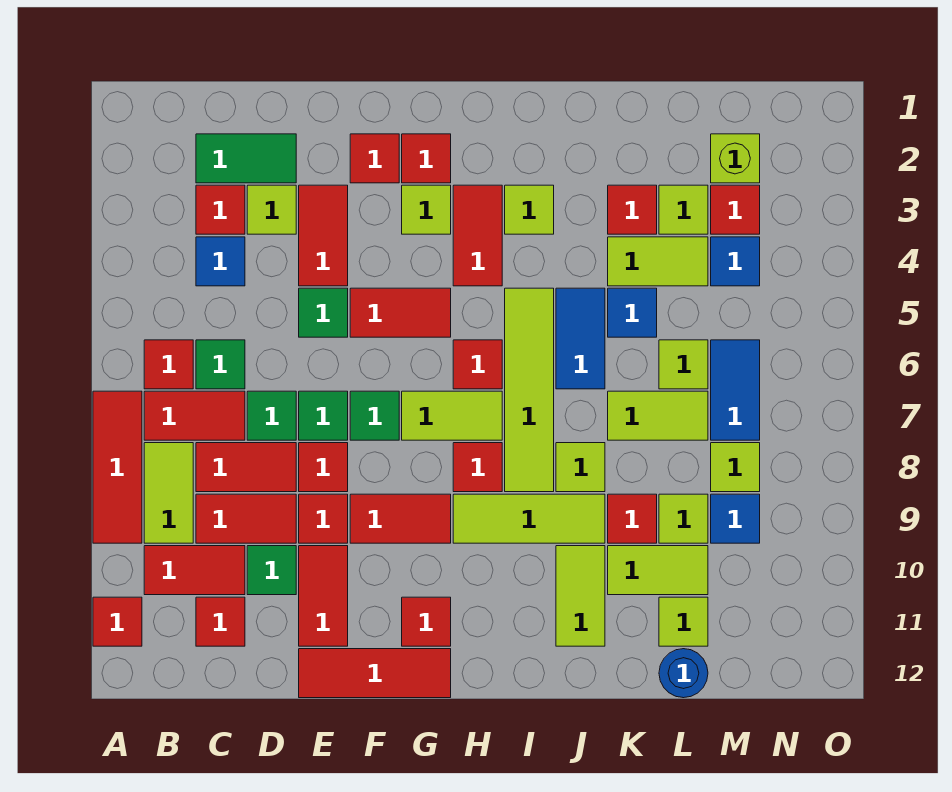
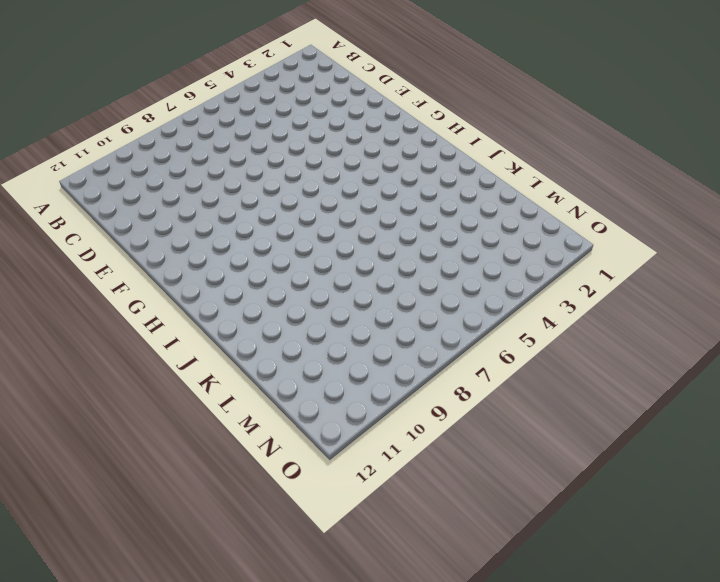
none -> red tile A7:A9 level 1
none -> red tile A11 level 1
none -> red tile B6 level 1
none -> red tile B7:C7 level 1

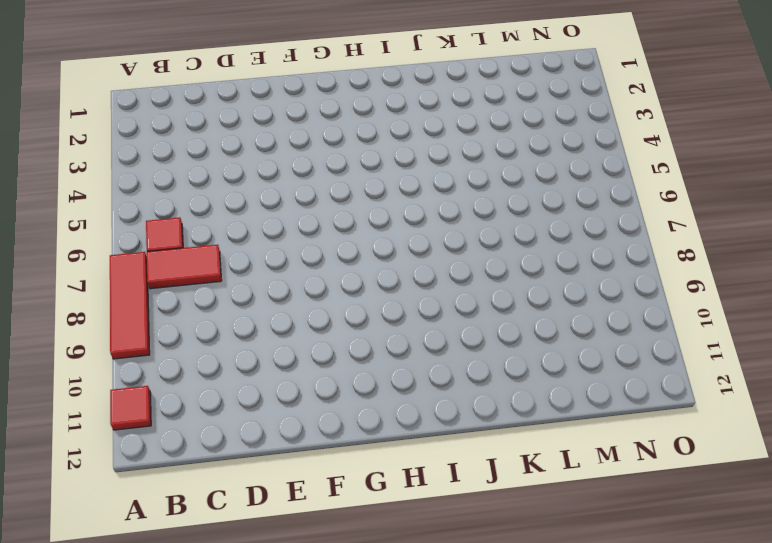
none -> lime tile B8:B9 level 1
none -> red tile B10:C10 level 1
none -> green tile C2:D2 level 1
none -> red tile C3 level 1

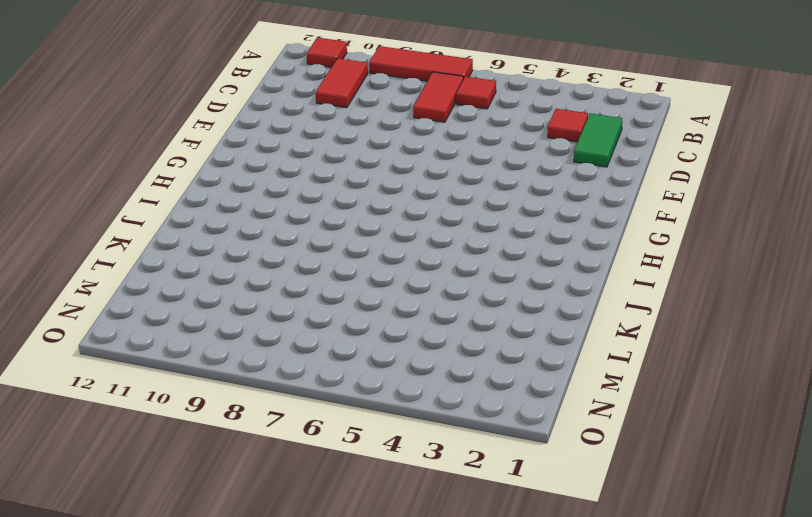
none -> lime tile B8:B9 level 1
none -> blue tile C4 level 1
none -> green tile C6 level 1
none -> red tile C8:D8 level 1

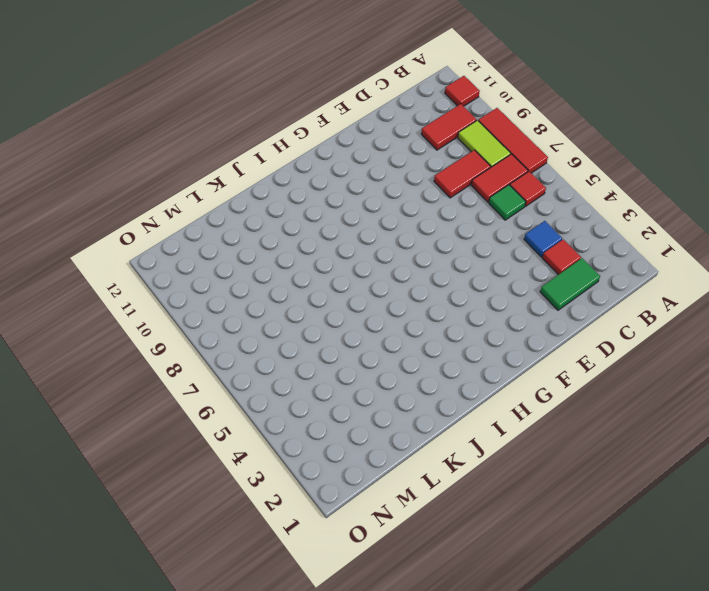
none -> red tile C9:D9 level 1
none -> red tile C11 level 1
none -> lime tile D3 level 1
none -> green tile D7 level 1

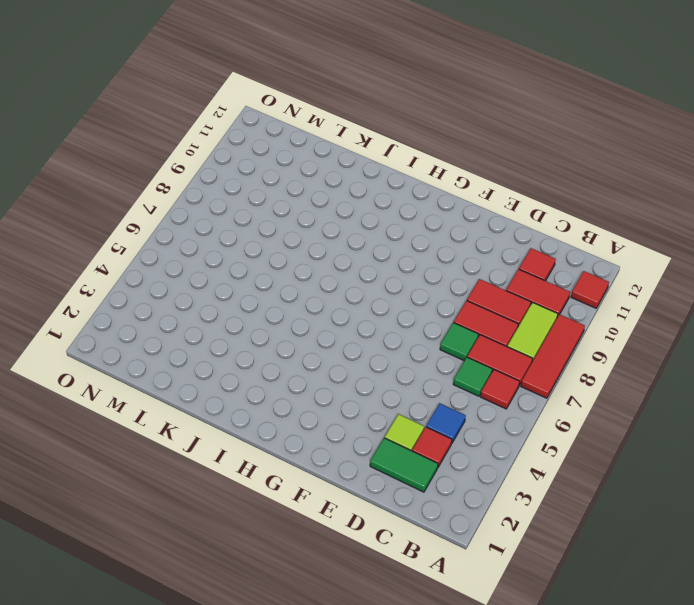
none -> green tile D10 level 1
none -> red tile E3:E4 level 1
none -> green tile E5 level 1
none -> green tile E7 level 1

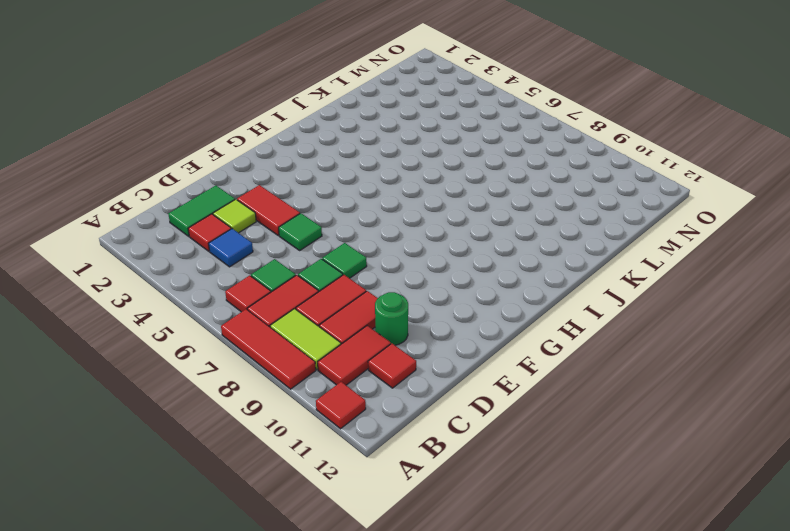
green round brick D10 level 1 -> green tile D10 level 1
none -> red tile E8 level 1
none -> red tile E9 level 1
none -> red tile E10:E11 level 1
none -> red tile E12:G12 level 1

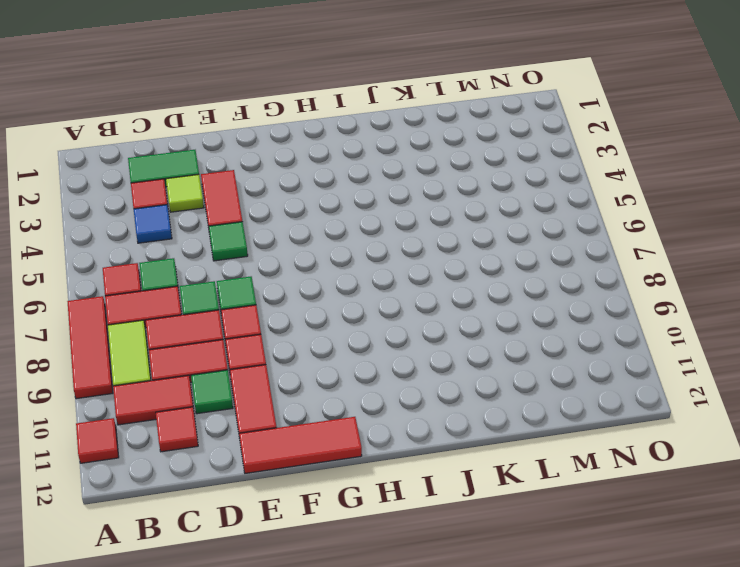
none -> red tile F2 level 1
none -> red tile F5:G5 level 1
none -> green tile F7 level 1
none -> red tile F9:G9 level 1

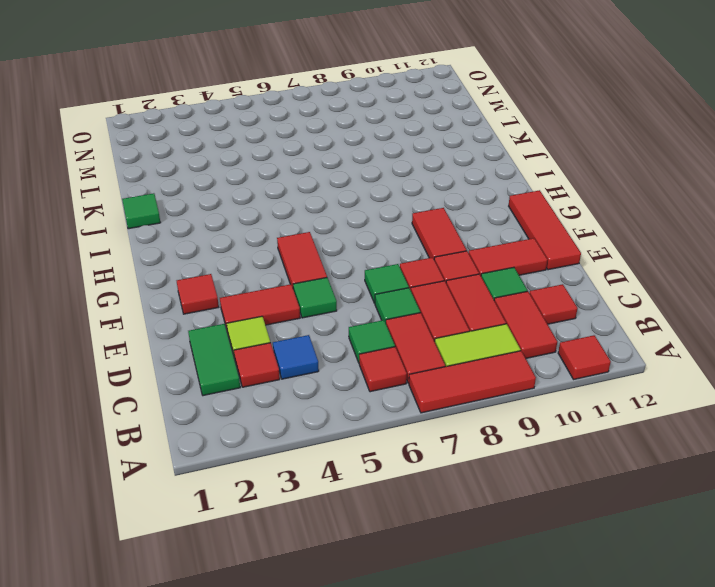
green tile J1 level 1 -> green tile F7 level 1
none -> red tile G2 level 1
none -> lime tile G3 level 1
none -> lime tile G7:H7 level 1
none -> red tile G11 level 1

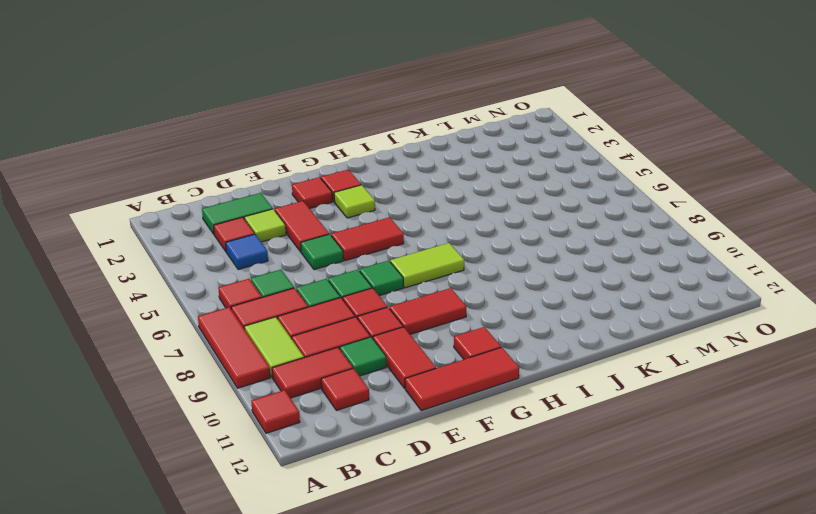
none -> red tile H3:H4 level 1
none -> red tile H6 level 1
none -> red tile H8 level 1
none -> lime tile H9:J9 level 1

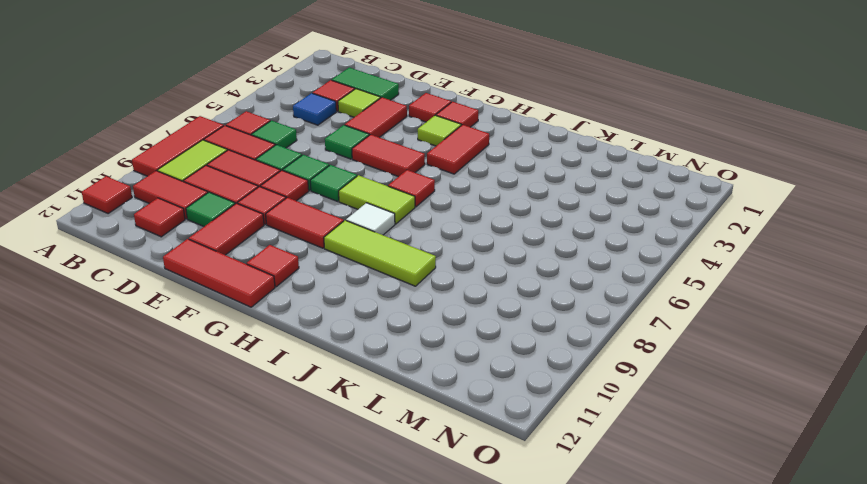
white tile H8 level 1 -> red tile H8 level 1
none -> lime tile I3 level 1
none -> lime tile I5:I8 level 1
none -> blue tile J5:J6 level 1
none -> lime tile J8 level 1

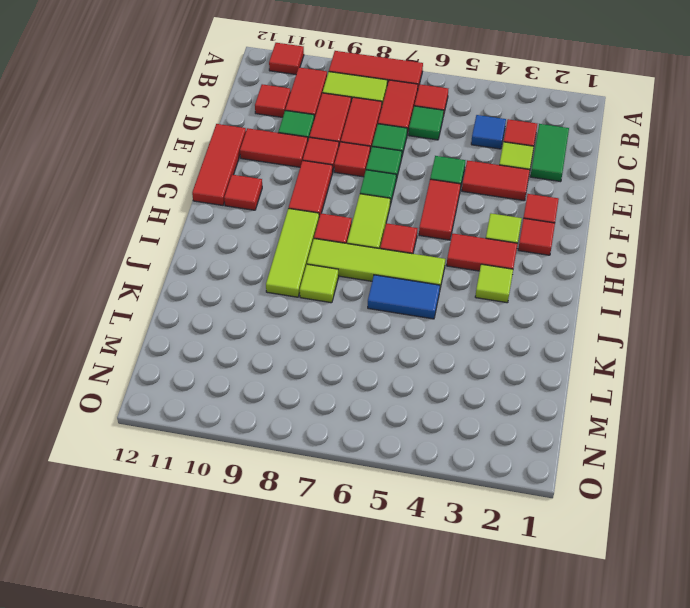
none -> lime tile J10:J11 level 1
none -> red tile K3 level 1
none -> lime tile K4:L4 level 1
none -> blue tile K5 level 1

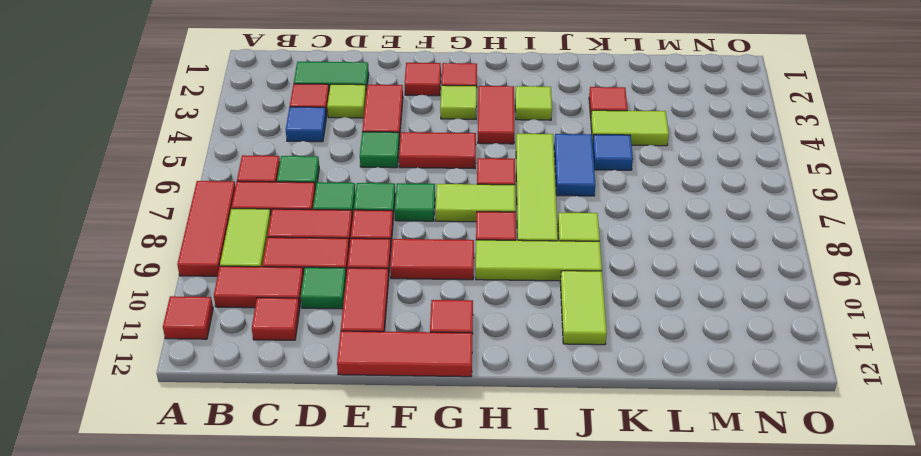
none -> lime tile K7:L7 level 1
none -> red tile K9 level 1
none -> lime tile K10:L10 level 1
none -> lime tile L3 level 1

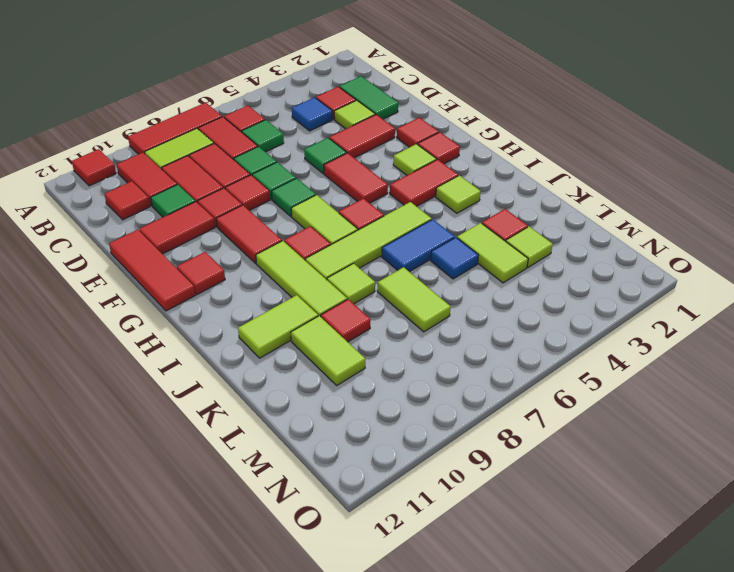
none -> lime tile L6 level 1
none -> lime tile L9 level 1
none -> lime tile L11 level 1
none -> blue round brick L12 level 1

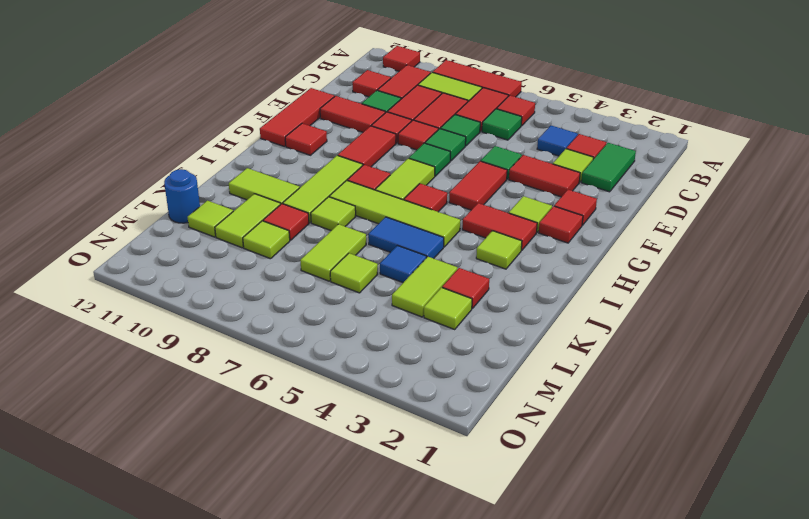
none -> lime brick M2 level 1
none -> red tile M3 level 1
none -> blue tile M4 level 1
none -> blue tile M6:M7 level 1

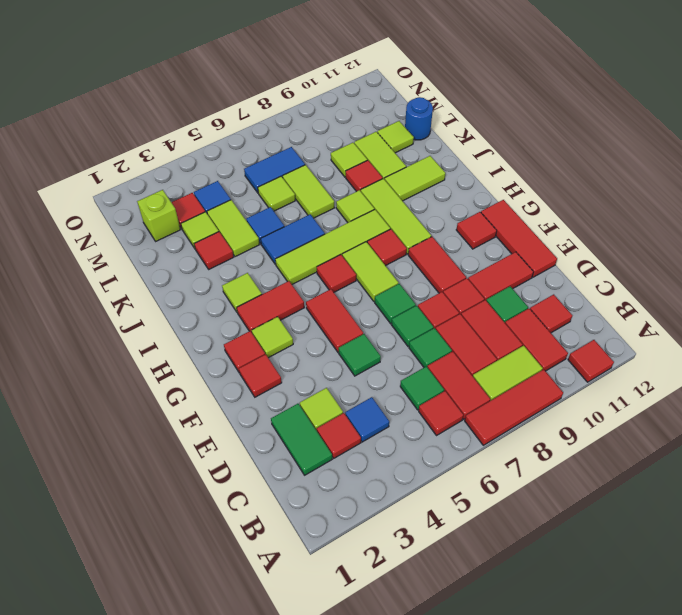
none -> red tile E3:E4 level 1
none -> lime tile M8 level 1
none -> blue tile M9 level 1

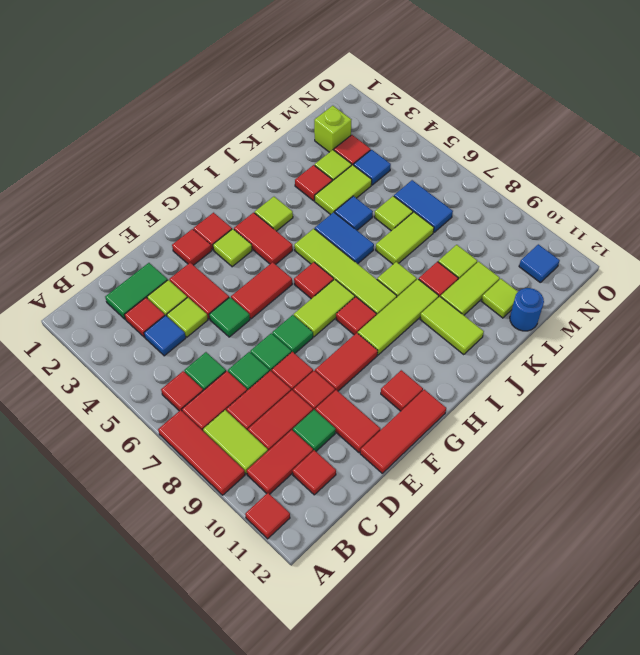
lime tile D4 level 1 -> lime tile M8 level 1
blue tile N11 level 1 -> blue tile M9 level 1

